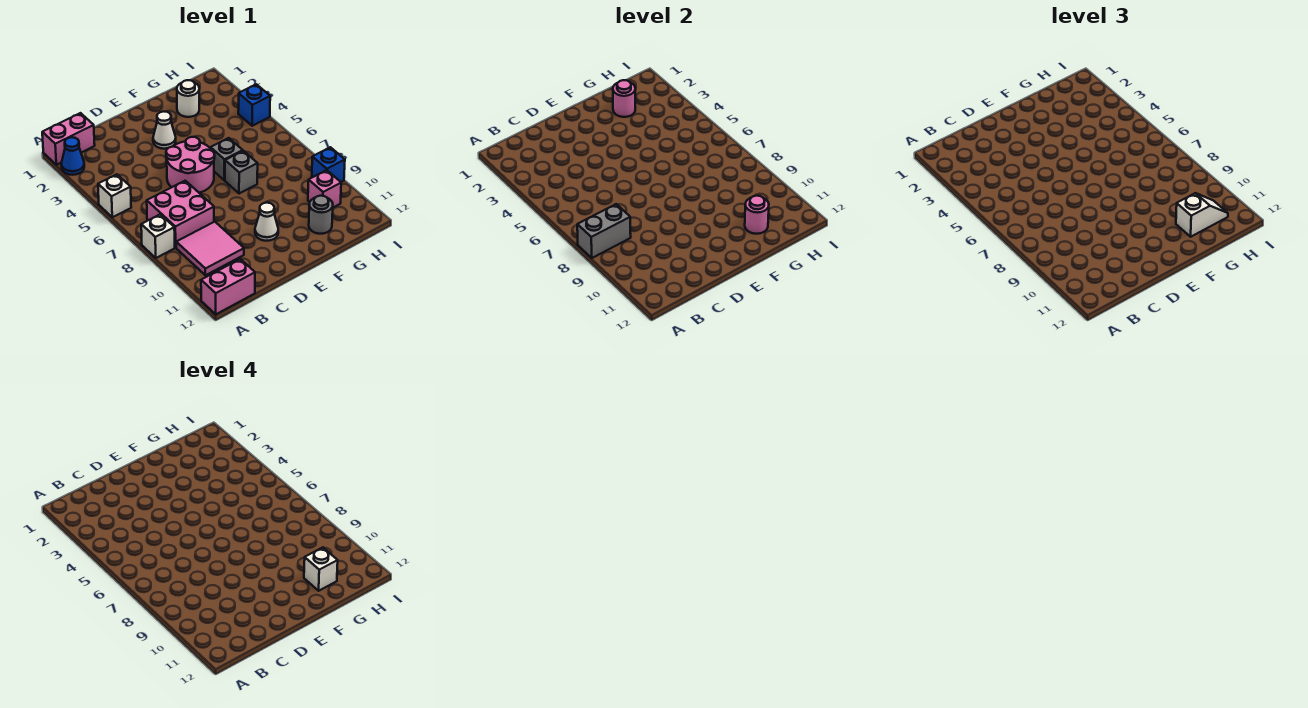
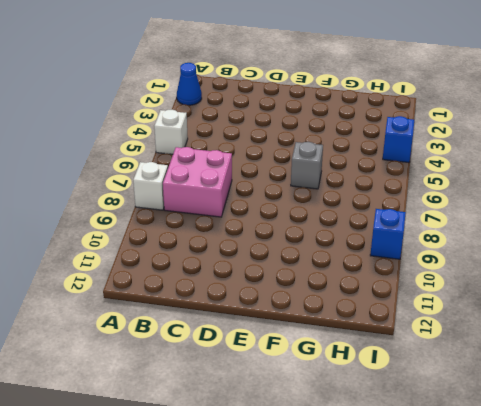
none -> pink brick A1:B1 level 1
none -> pink brick A12:B12 level 1
none -> pink tile B9:C10 level 1

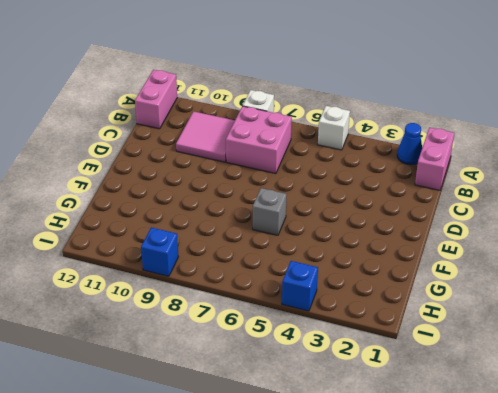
none -> pink round brick D5:E6 level 1
none -> white cone E3 level 1
none -> white cone E10 level 1

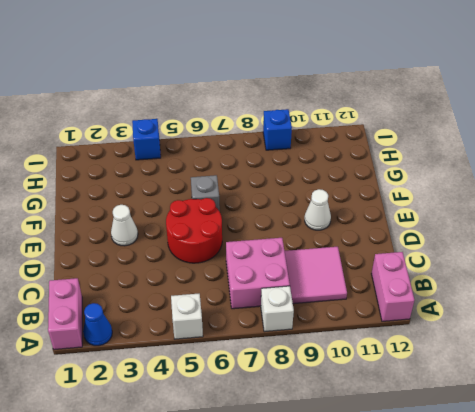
red round brick D5:E6 level 1 -> pink round brick D5:E6 level 1
none -> grey brick F7 level 1
none -> white round brick G2 level 1
none -> grey round brick G11 level 1

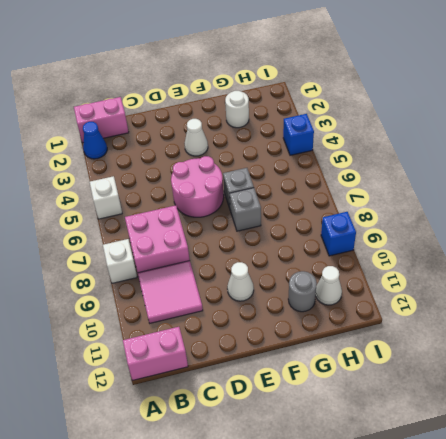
white cone H11 level 1 -> none
none -> pink brick H10 level 1
none -> grey brick A8:B8 level 2
none -> pink round brick G2 level 2

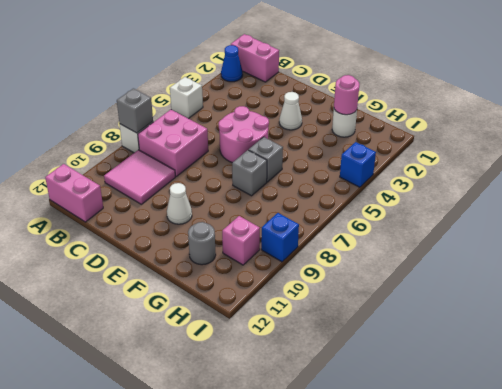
grey brick A8 level 2 -> grey brick A8:B8 level 2
none -> pink round brick G11 level 2
none -> white slope G11:H11 level 3 top G
none -> white brick G11 level 4

